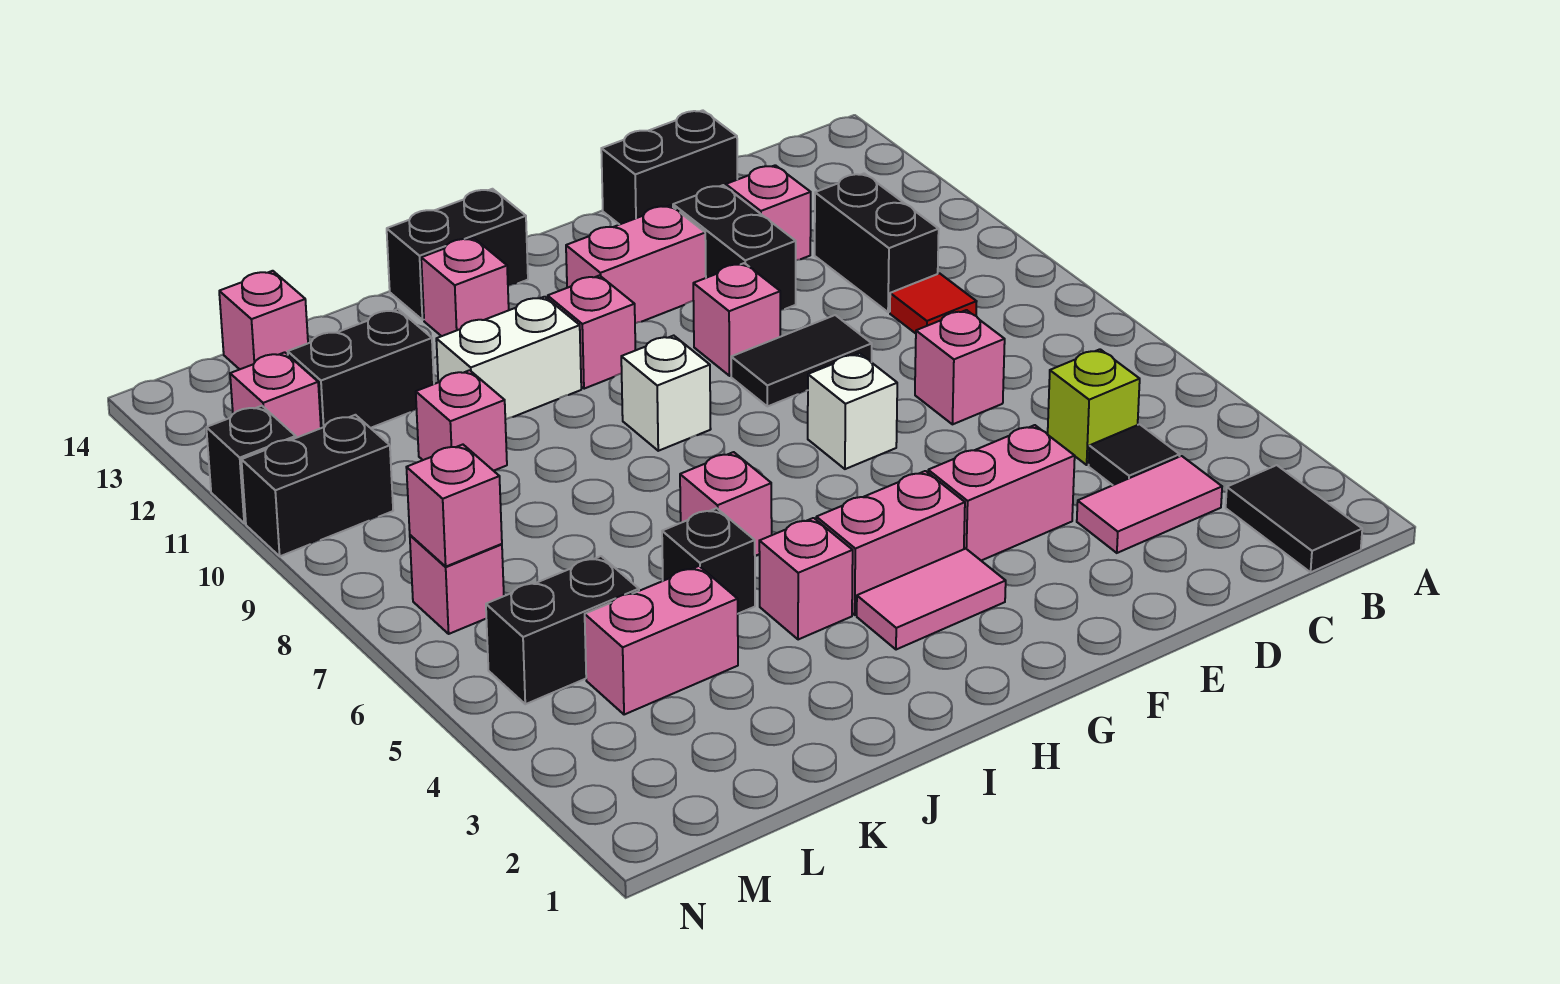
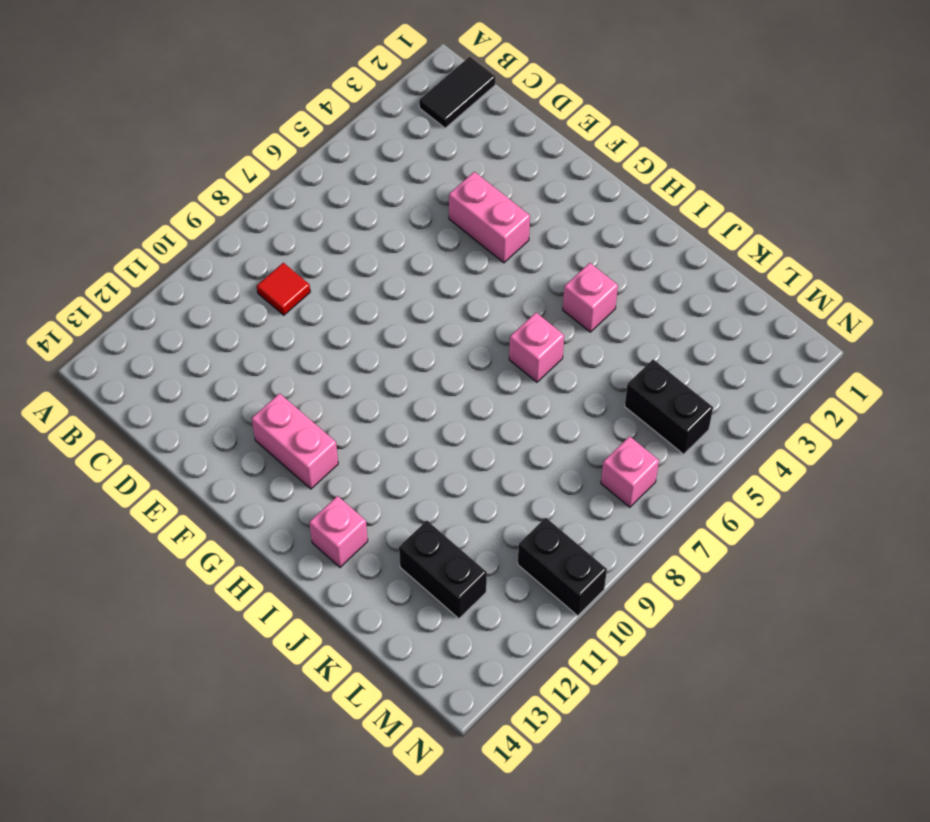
none -> pink tile C3:D3 level 1
none -> black tile C4 level 1
none -> lime brick C5 level 1
none -> black brick C10:C11 level 1

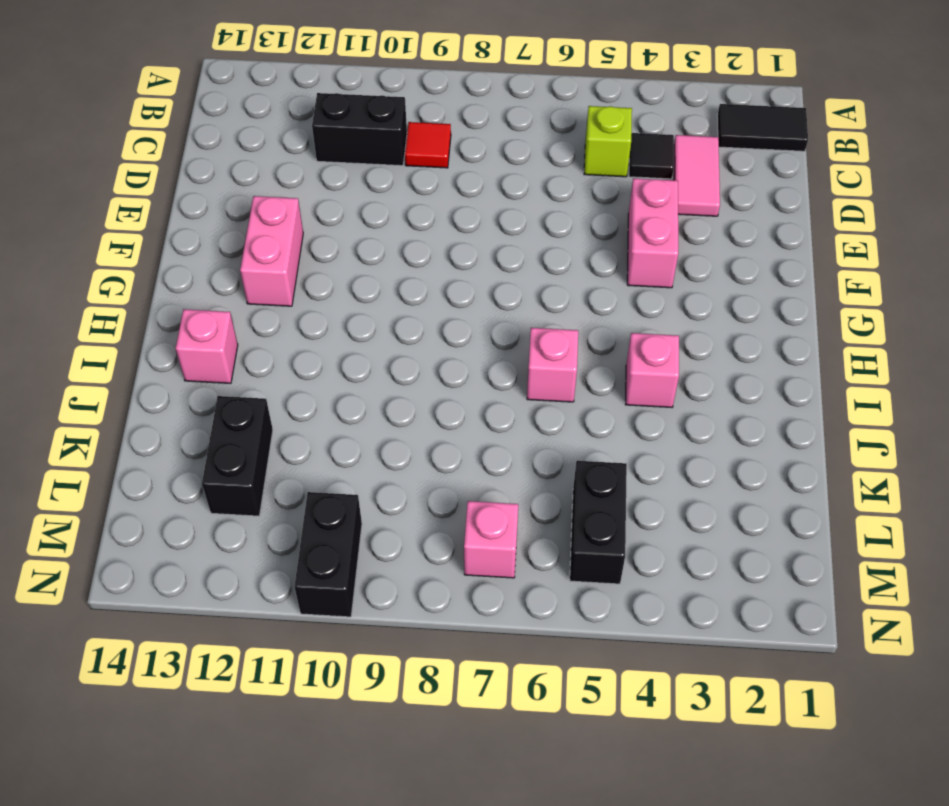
none -> pink brick D7 level 1
none -> pink brick D12 level 1
none -> black brick D14:E14 level 1
none -> black tile E9:F9 level 1

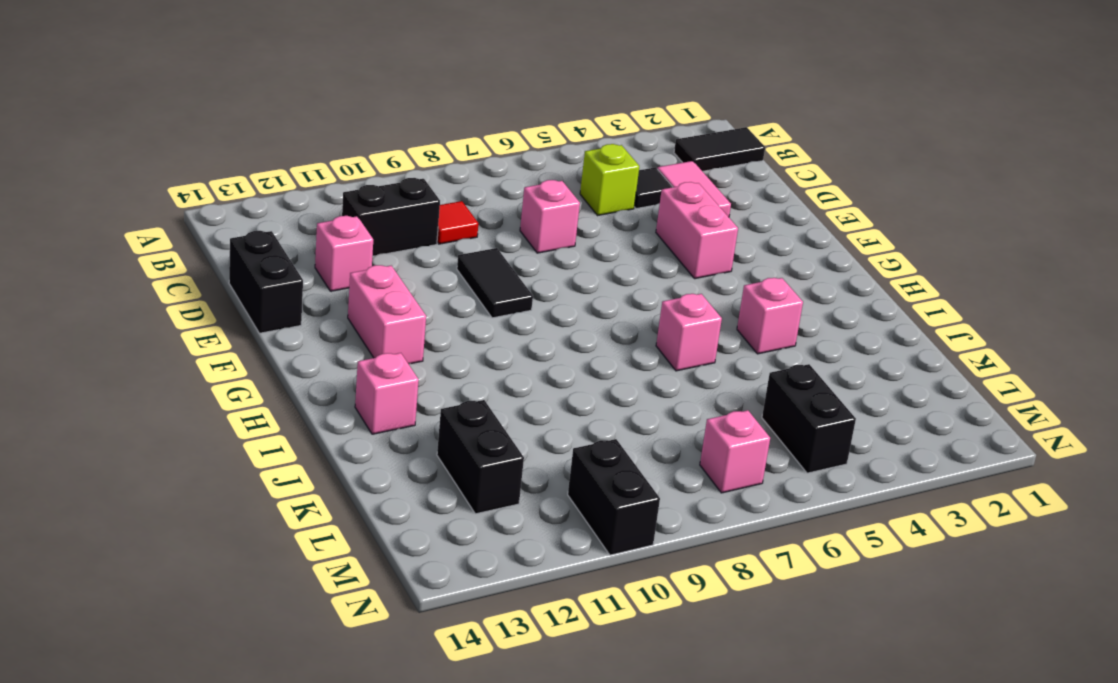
none -> black brick E11:E12 level 1
none -> white brick F7 level 1
none -> pink brick F10 level 1
none -> pink tile G3:H3 level 1

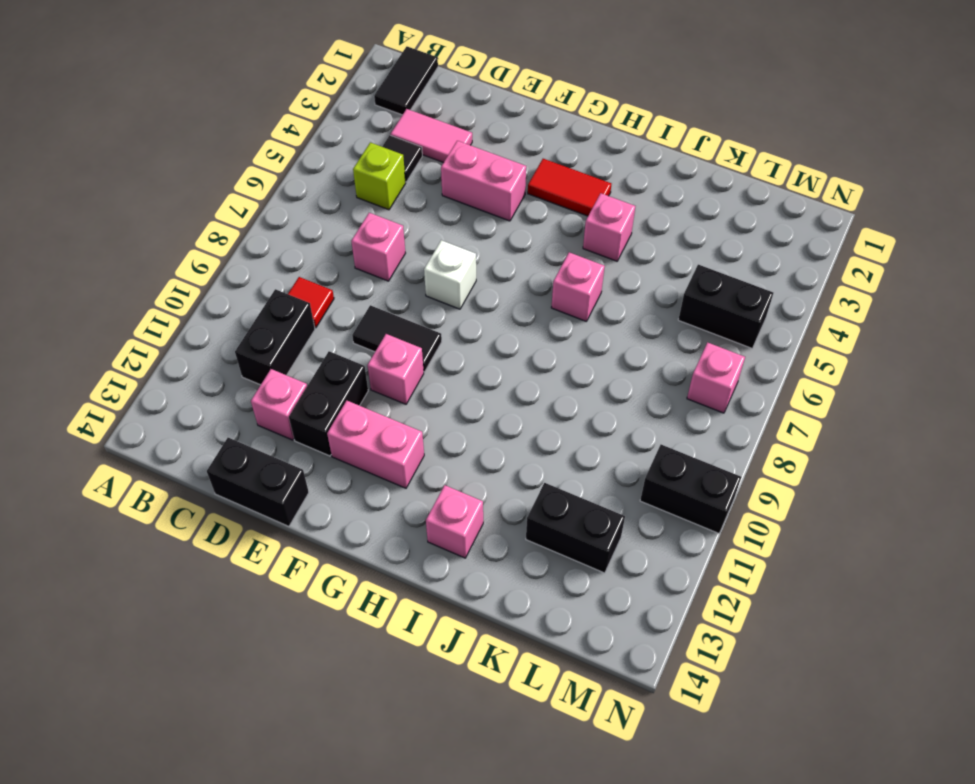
red tile G3:H3 level 1 -> pink tile G3:H3 level 1
none -> pink brick G4:H4 level 1
none -> white brick H9 level 1
none -> pink brick H11 level 1
none -> black brick H14:I14 level 1

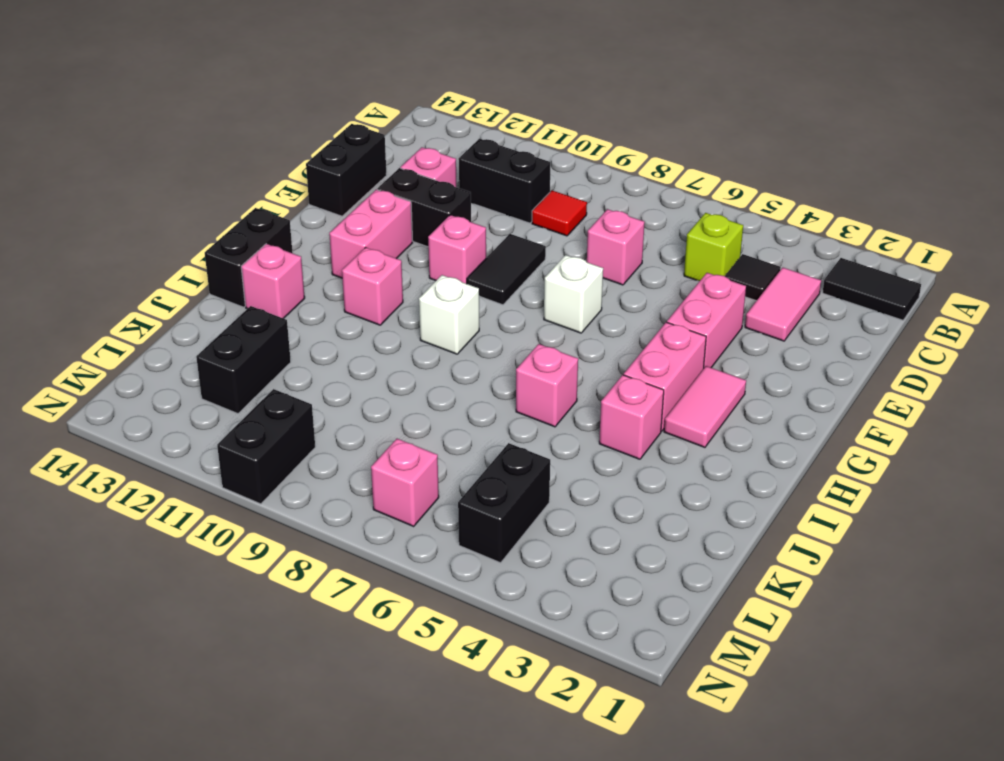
none -> white brick I11:J11 level 1
none -> black brick J5 level 1
none -> pink brick K4:L4 level 1
none -> pink brick K10 level 1

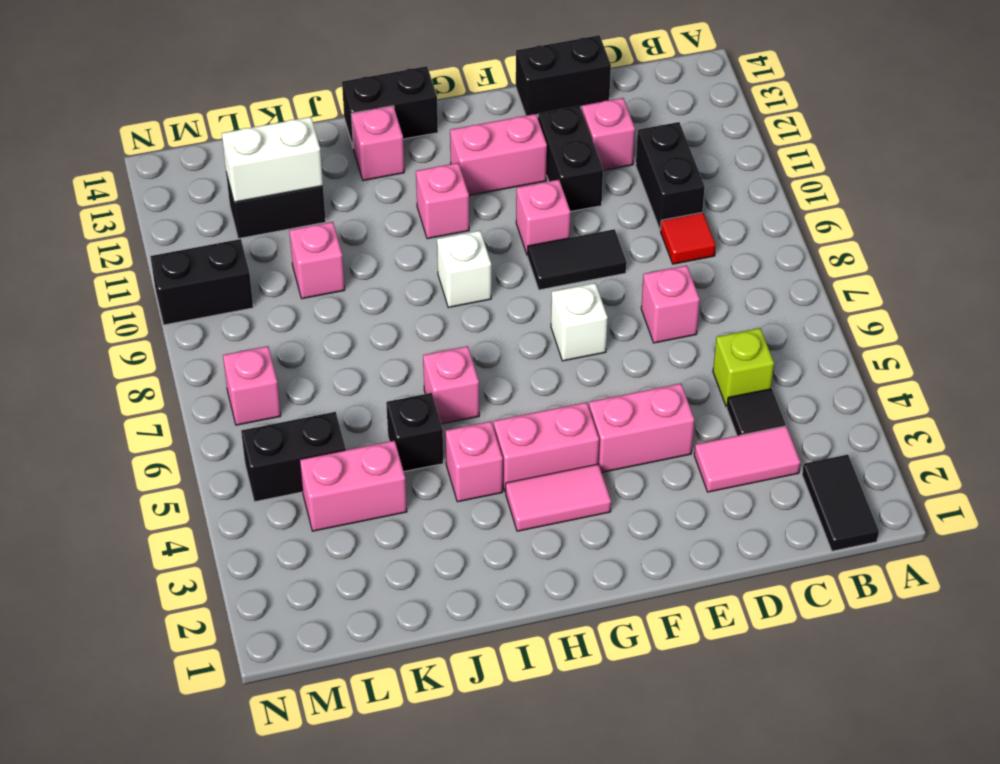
white brick K12:L12 level 2 -> white brick I11:J11 level 1
none -> pink brick L14 level 1
none -> pink brick M12 level 1
none -> black brick N11 level 1
none -> pink brick M7 level 2

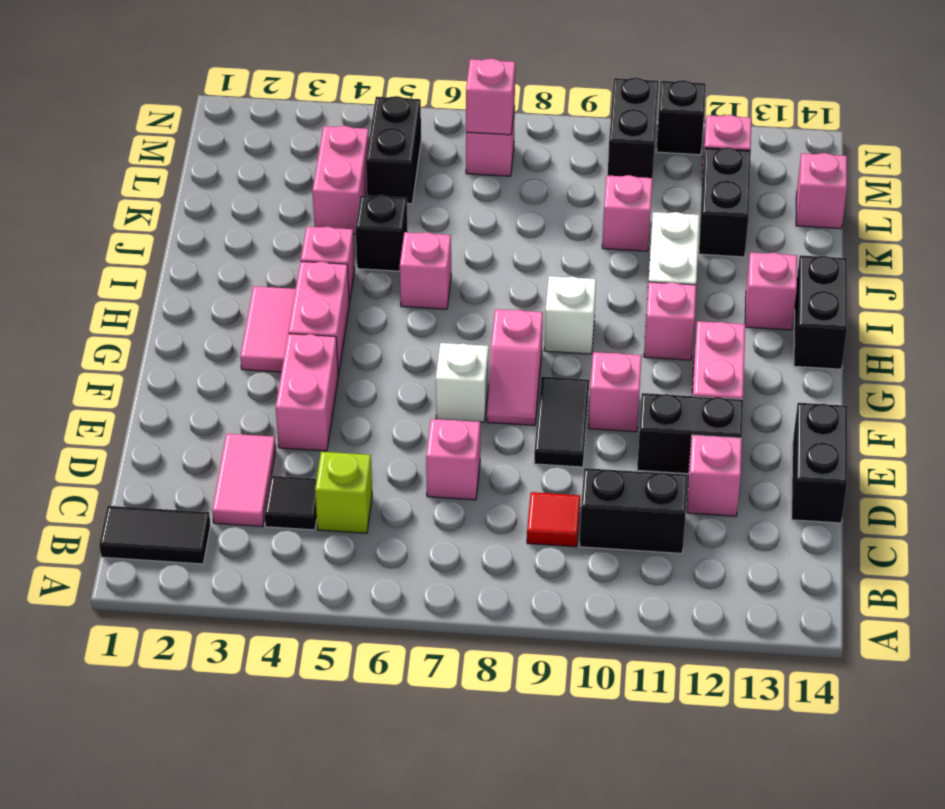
pink slope F8:G8 level 1 top G -> none

